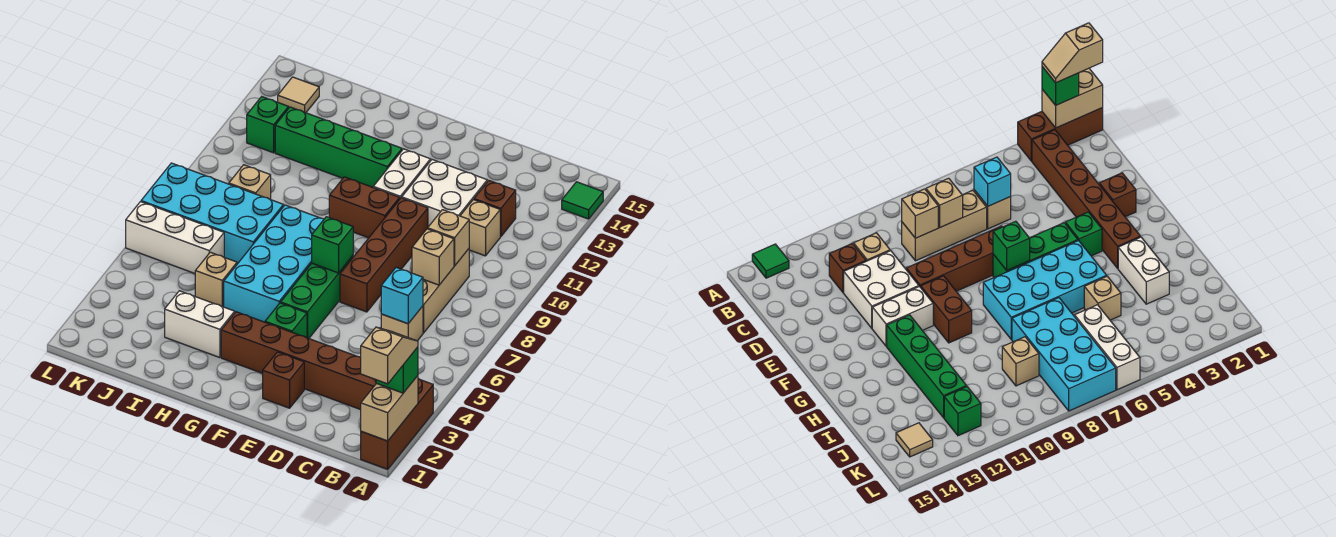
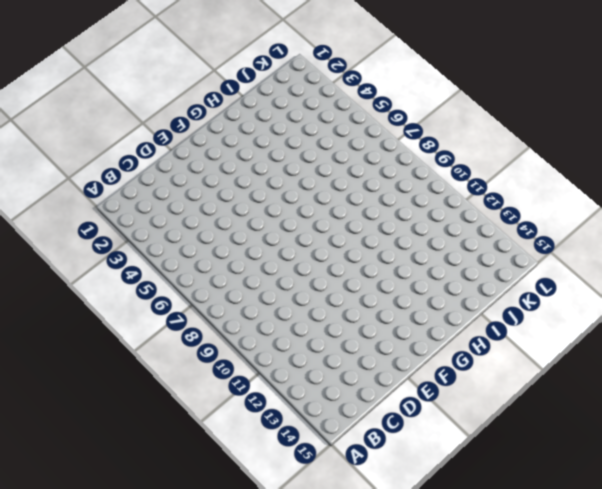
none -> brown brick A1:A3 level 1
none -> green tile A14 level 1
none -> brown brick B3:G3 level 1
none -> tan brick C6 level 1

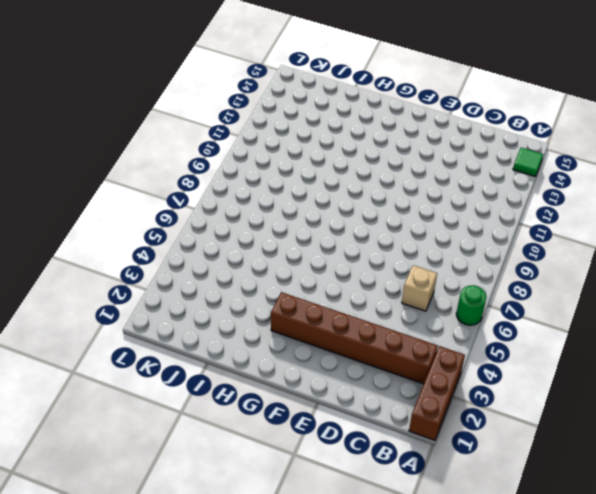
green round brick A6 level 1 -> none
none -> tan brick C7:C9 level 1
none -> tan brick C11 level 1
none -> brown brick C12 level 1
none -> white brick D11:E12 level 1

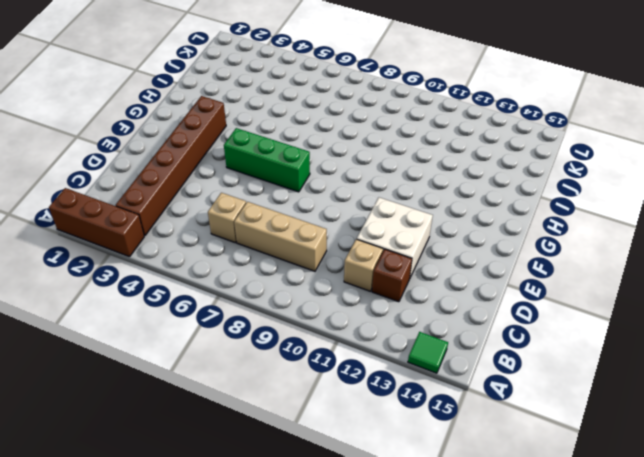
none -> brown brick E2 level 1
none -> brown brick E7:E10 level 1
none -> green brick F4 level 1
none -> brown brick F10:G10 level 1

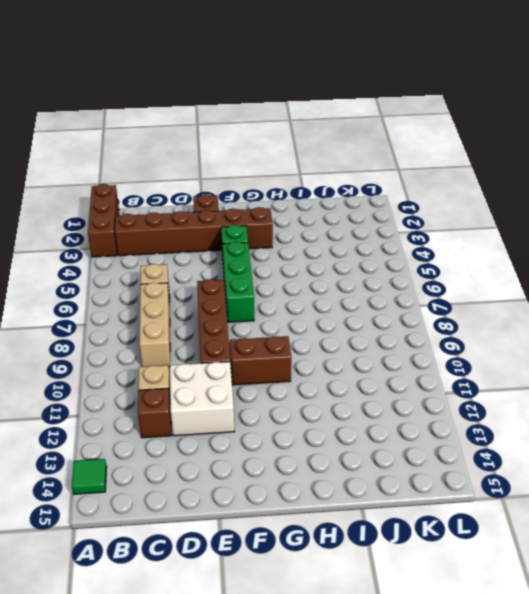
none -> white brick F11:F12 level 1
none -> cyan brick G5:H8 level 1
none -> green brick G12:J12 level 1
none -> white brick H3:I3 level 1

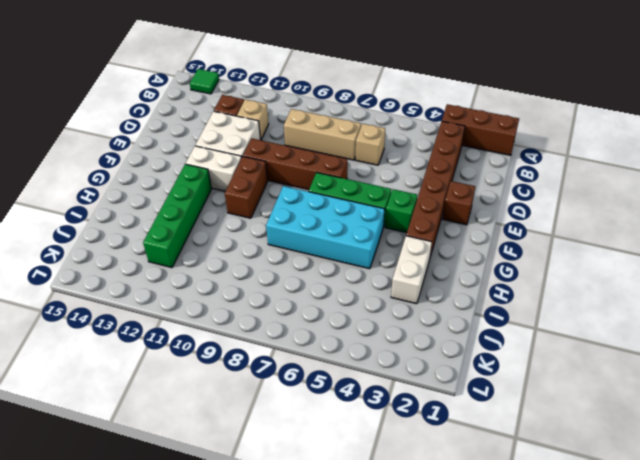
none -> tan brick I5 level 1
none -> cyan brick I7:L8 level 1
none -> white brick J6:L6 level 1
none -> tan brick J9 level 1

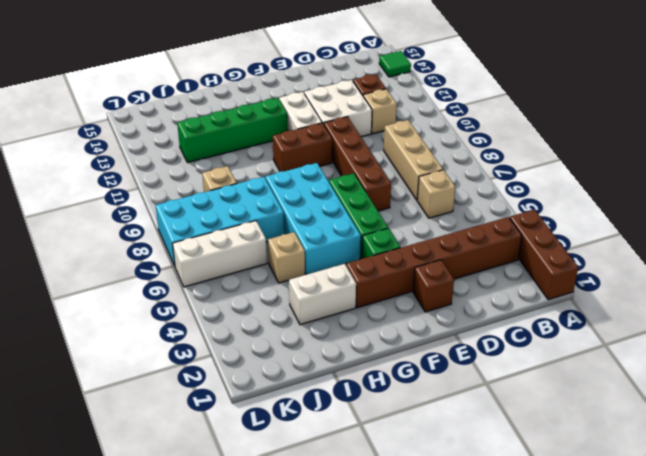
none -> green brick K12 level 1
none -> tan tile K14 level 1
none -> tan brick A1:A2 level 2
none -> cyan brick C6 level 2

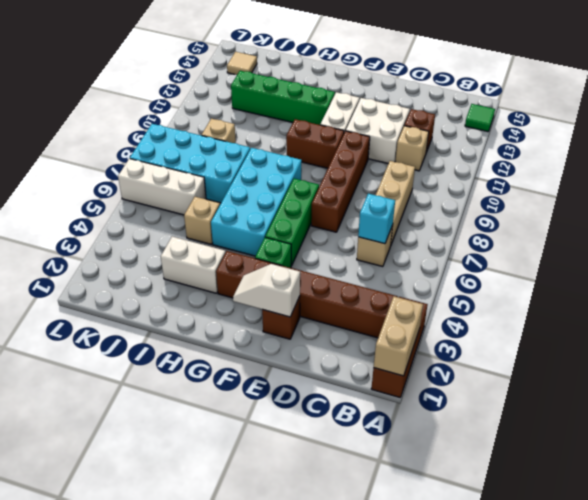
white slope E2:F2 level 2 top E -> none
none -> green brick K12 level 1
none -> tan brick C8 level 2
none -> tan brick C9 level 2
none -> green brick F7 level 2

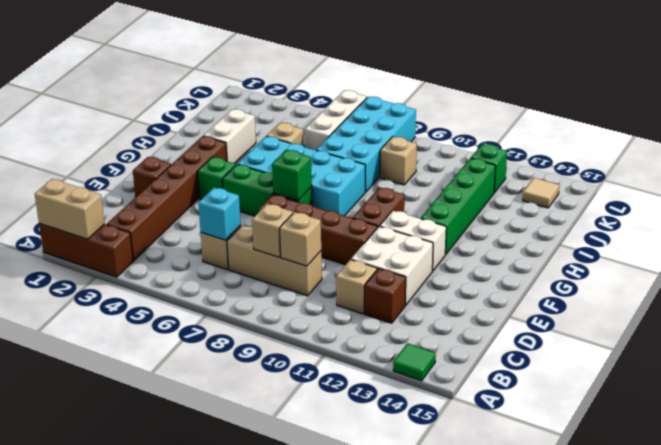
none -> green brick A2 level 3
none -> tan slope A1:A2 level 4 top 1

